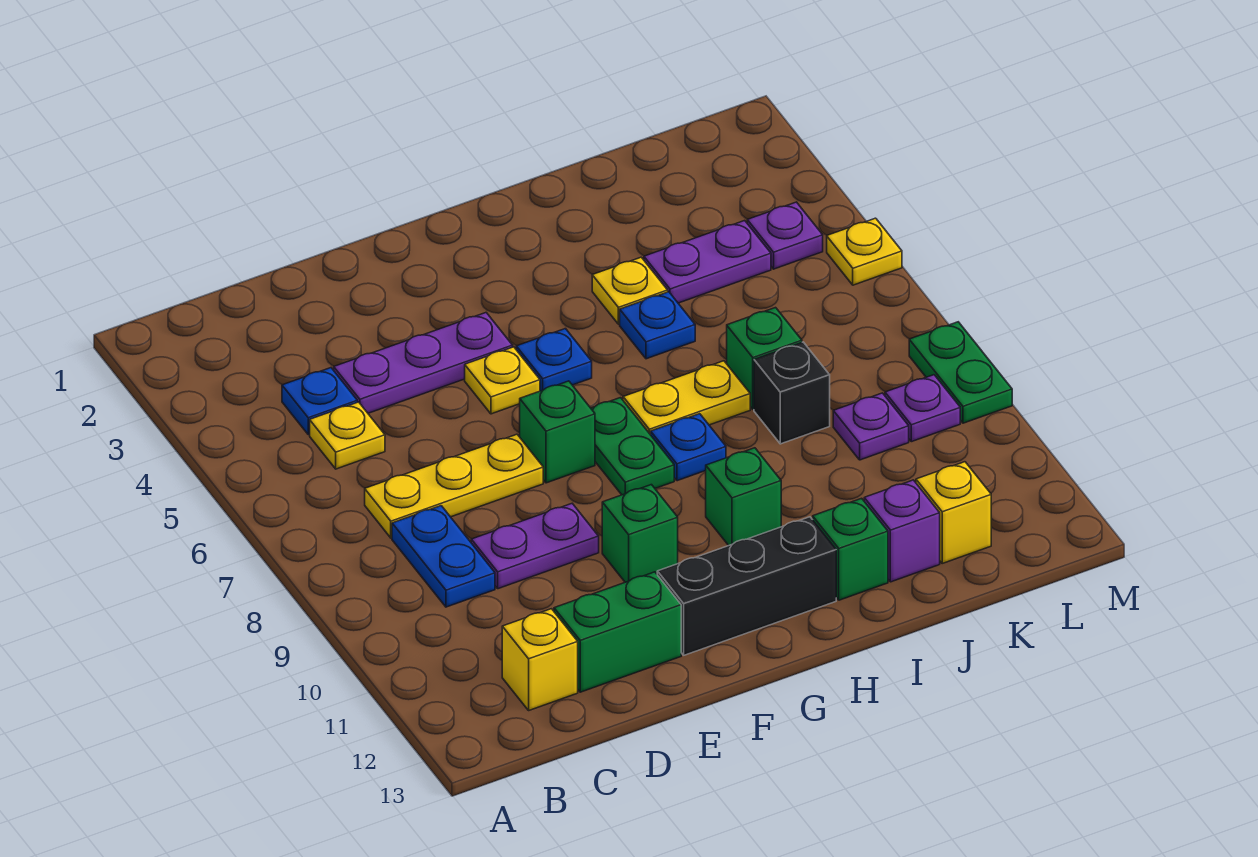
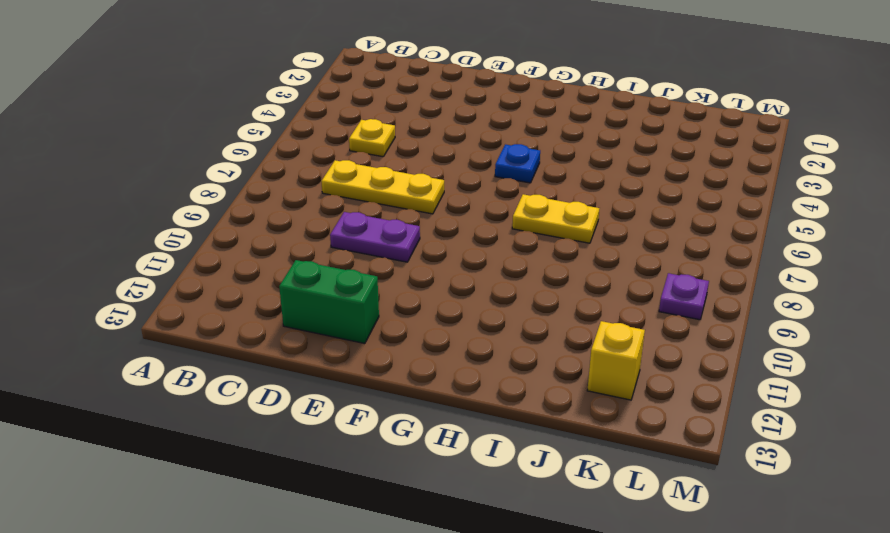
none -> blue plate C4 level 1
none -> blue plate C8:C9 level 1
none -> yellow brick C12 level 1
none -> purple plate D4:F4 level 1

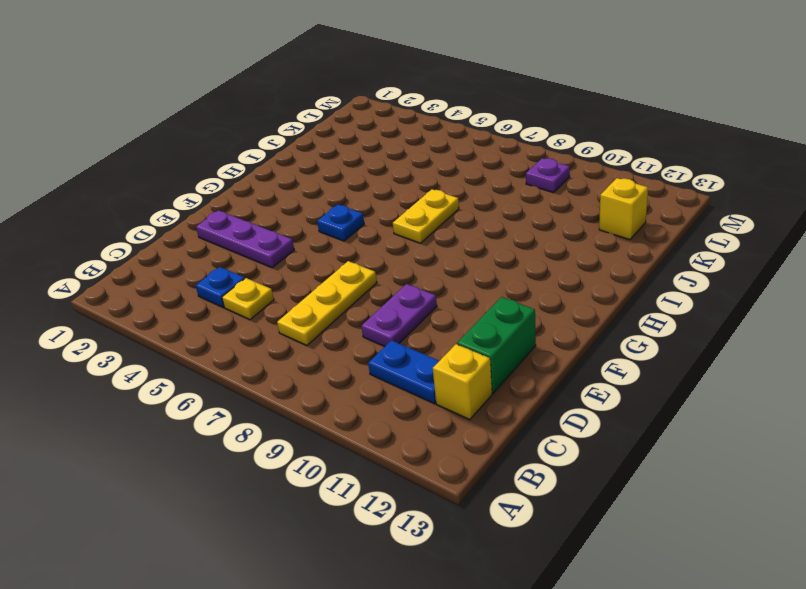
blue plate C10:C11 level 1 -> blue plate C8:C9 level 1
purple plate E2:E4 level 1 -> purple plate D4:F4 level 1
none -> yellow plate F5 level 1
none -> green brick F7 level 1
none -> green brick F10 level 1
none -> black brick F12:H12 level 1

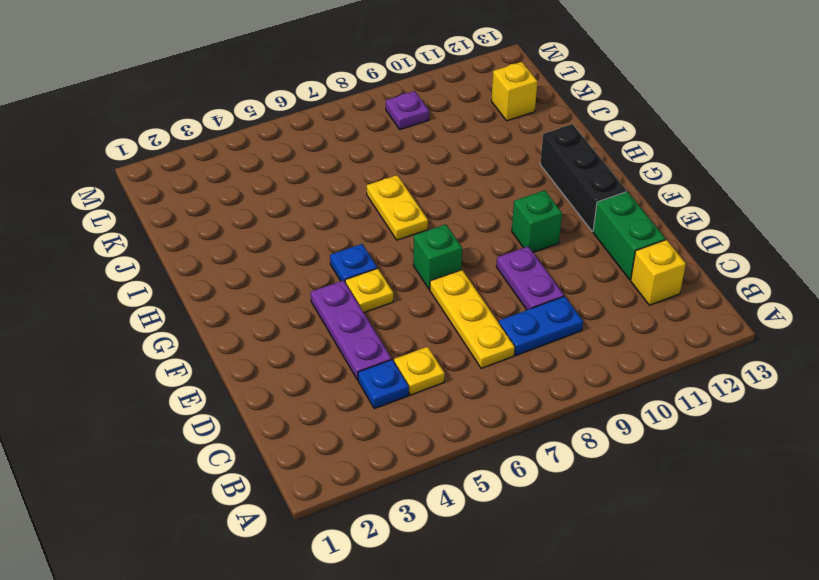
none -> green plate G7:G8 level 1
none -> blue plate H8 level 1
none -> green brick H10 level 1
none -> yellow plate I4 level 1

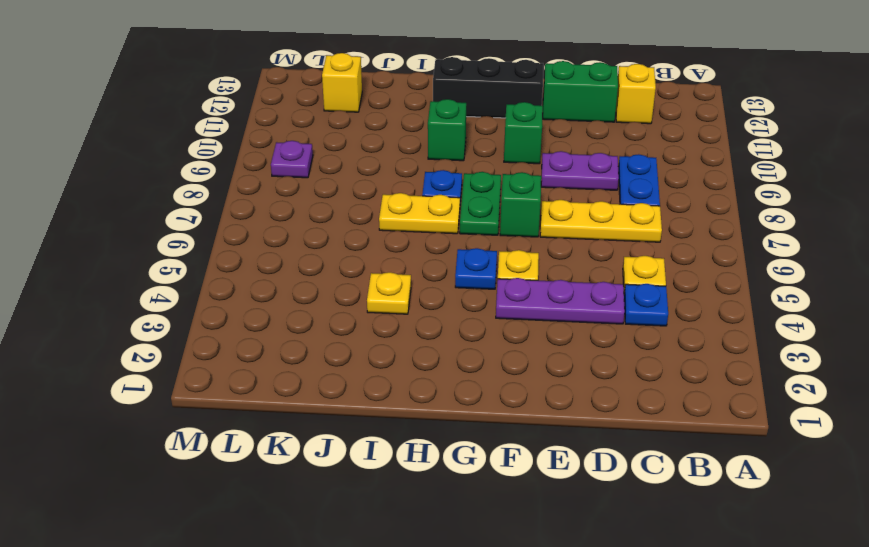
none -> blue plate I5 level 1
none -> green brick I12 level 1
none -> purple plate J4:K4 level 1
none -> green brick J7 level 1

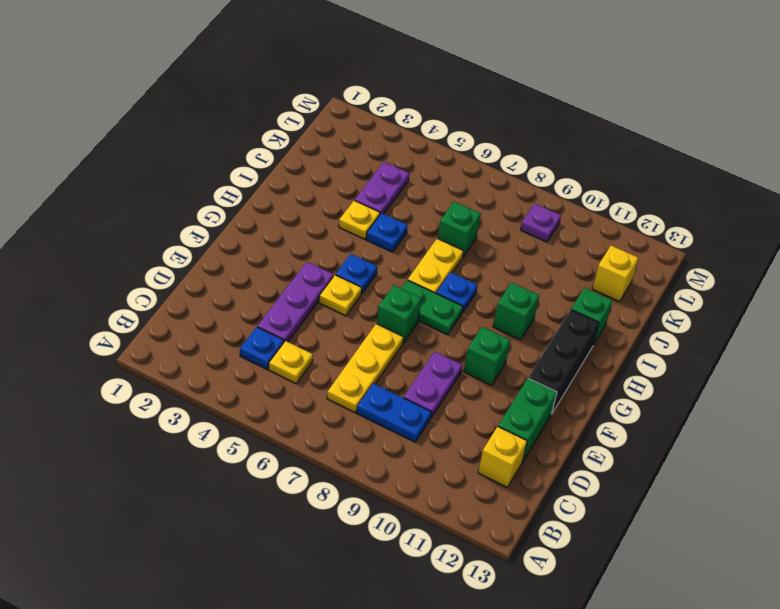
none -> black brick J8 level 1
none -> purple brick J12 level 1
none -> purple plate K9 level 1
none -> purple plate L4 level 1

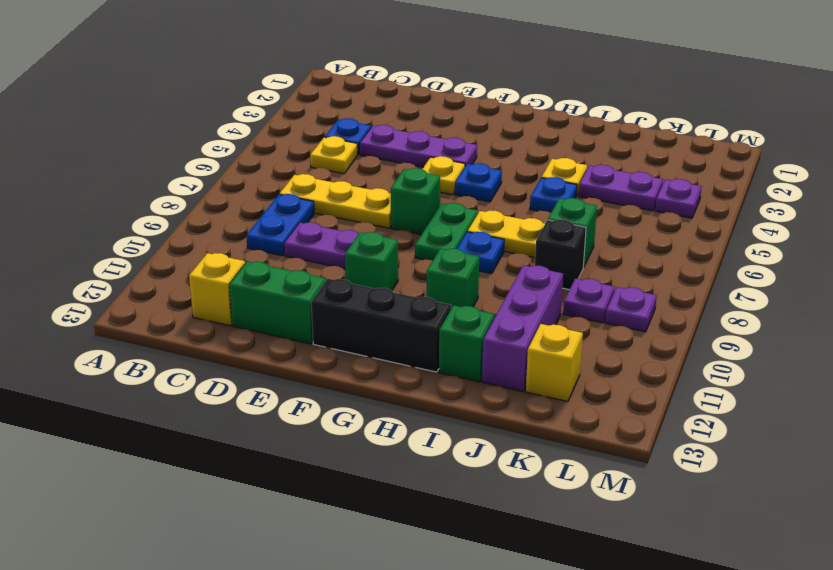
purple brick J10:J12 level 1 -> purple brick J12 level 1
none -> yellow plate M5 level 1
none -> green plate M8:M9 level 1

